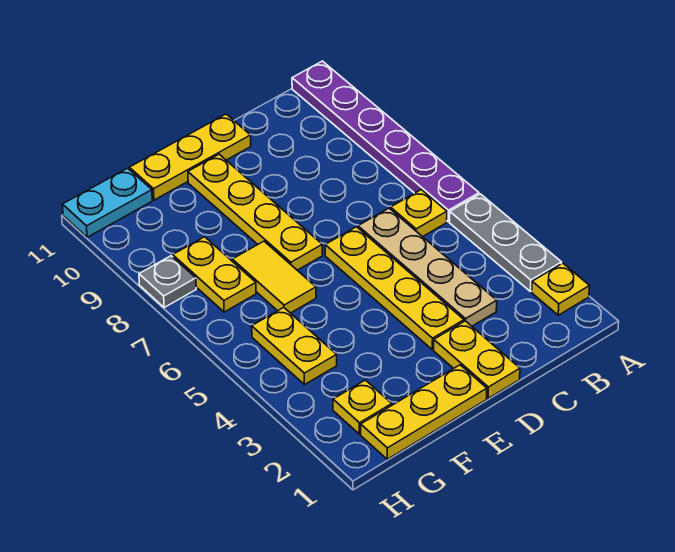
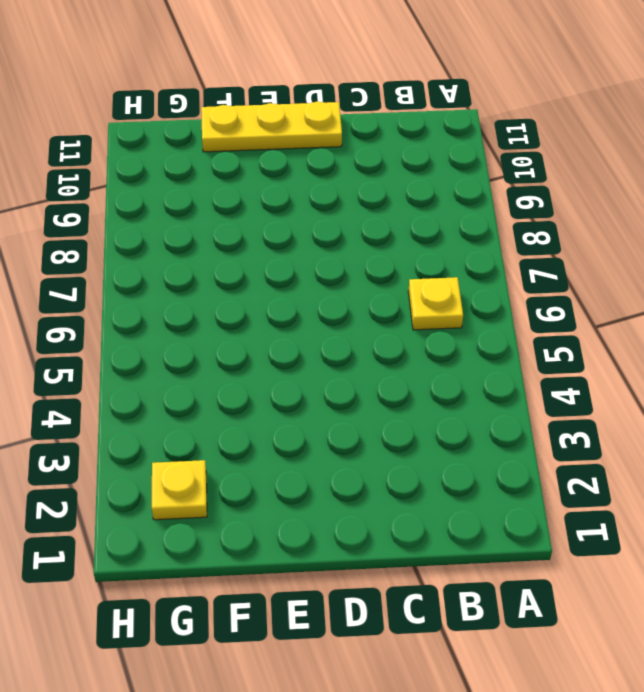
none -> yellow plate A2 level 1
none -> grey plate A3:A5 level 1
none -> purple plate A6:A11 level 1

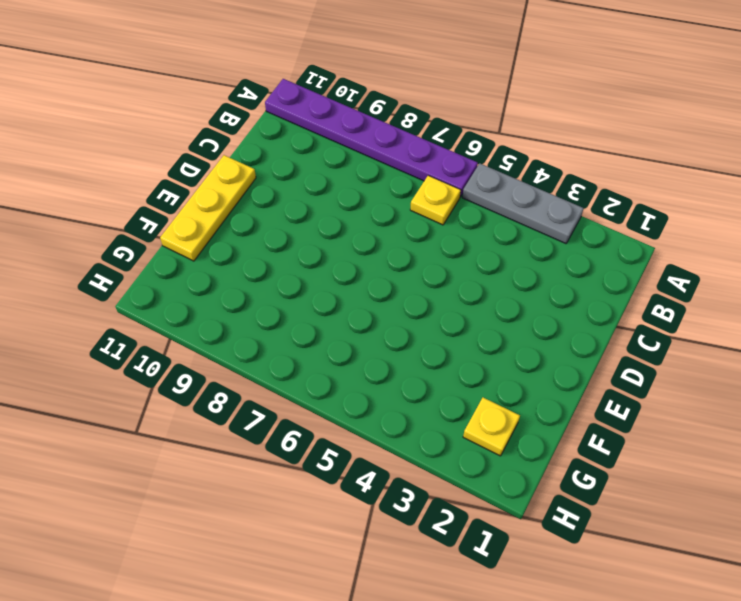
none -> yellow plate A2 level 1
none -> tan plate C3:C6 level 1
none -> yellow plate D1:D2 level 1

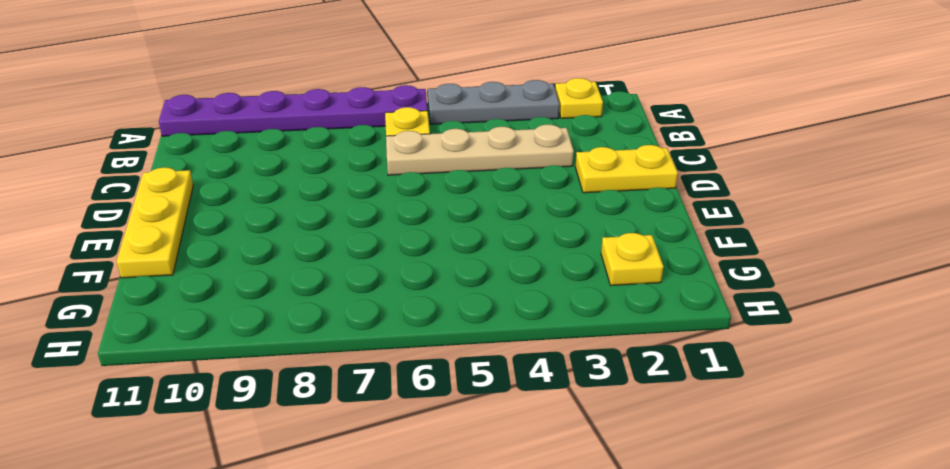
none -> yellow plate D3:D6 level 1
none -> yellow plate E1:G1 level 1
none -> yellow plate E7:E10 level 1

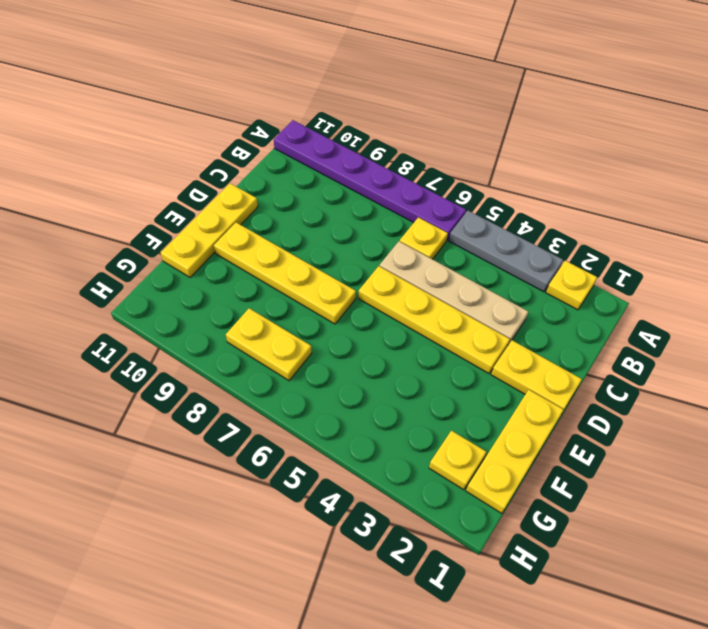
none -> yellow tile F6:F7 level 1
none -> yellow plate G4:G5 level 1
none -> cyan plate G11:H11 level 1

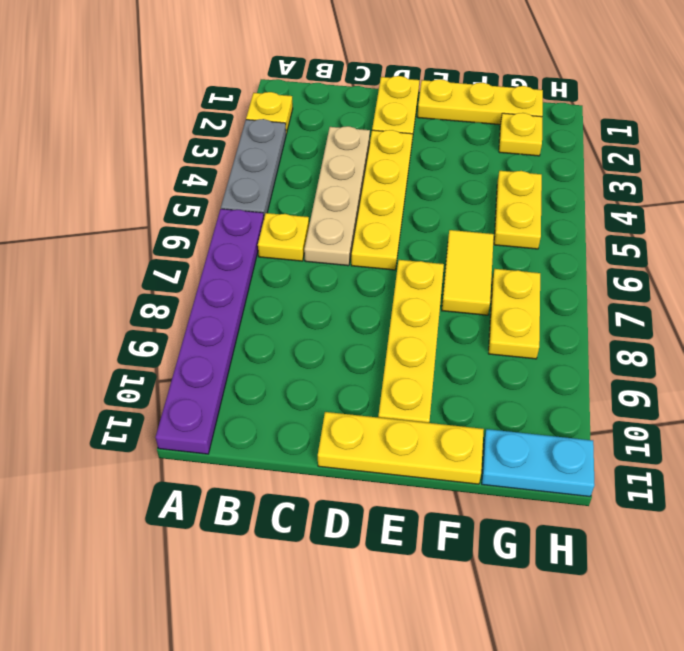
none -> grey plate H8 level 1

